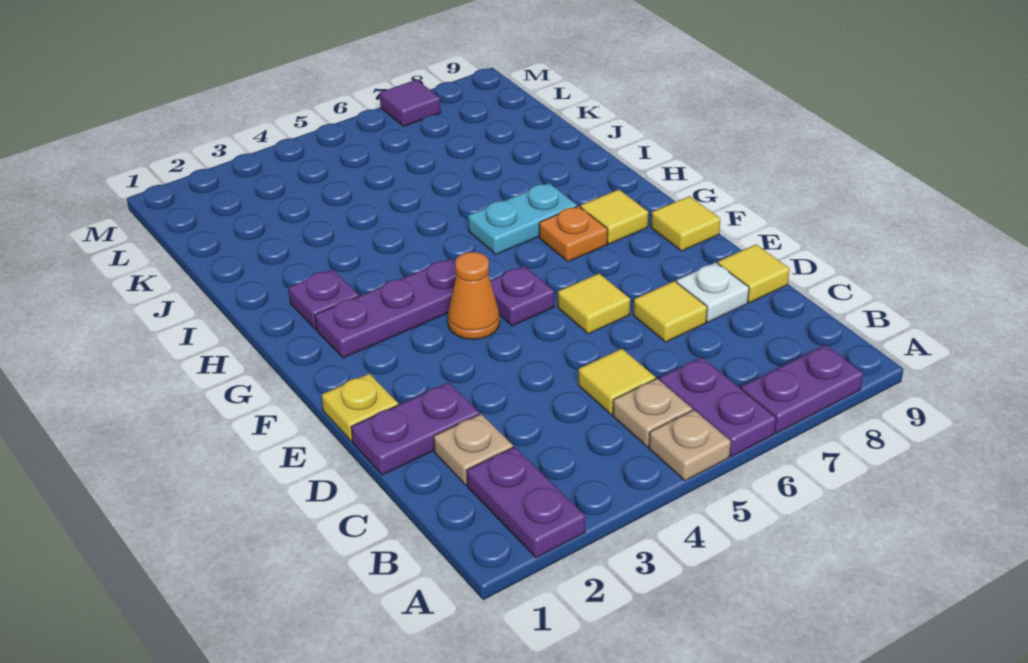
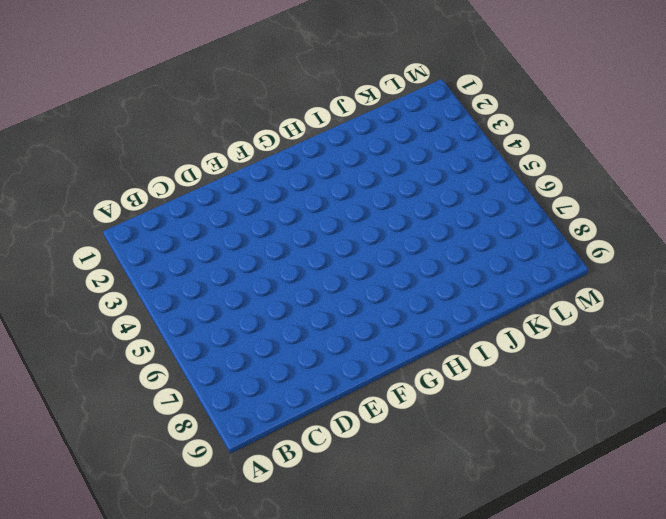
none -> purple plate A2:B2 level 1
none -> tan plate A5 level 1
none -> purple plate A6:B6 level 1

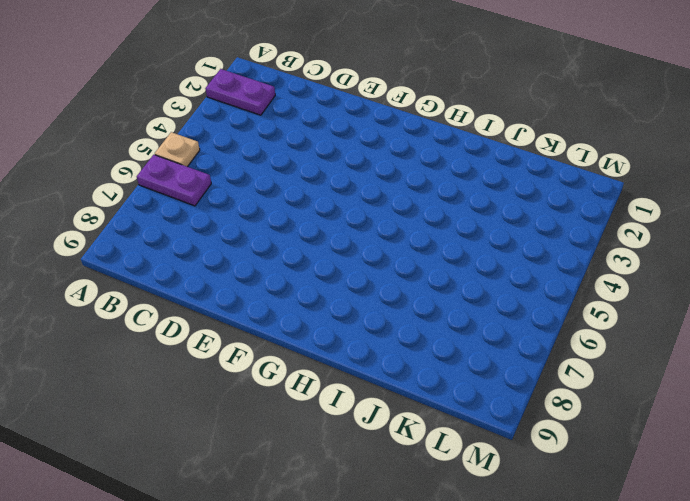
none -> purple plate A7:A8 level 1
none -> tan plate B5 level 1
none -> tan plate C2 level 1

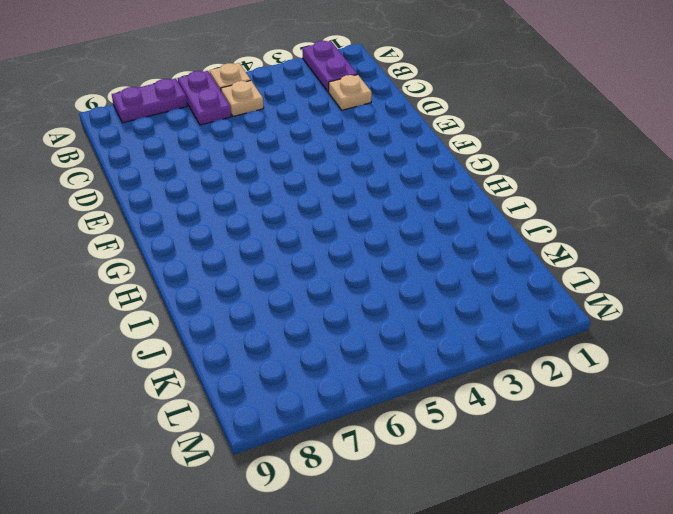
none -> yellow tile C5 level 1
none -> purple plate D1:D2 level 1
none -> yellow tile D7 level 1

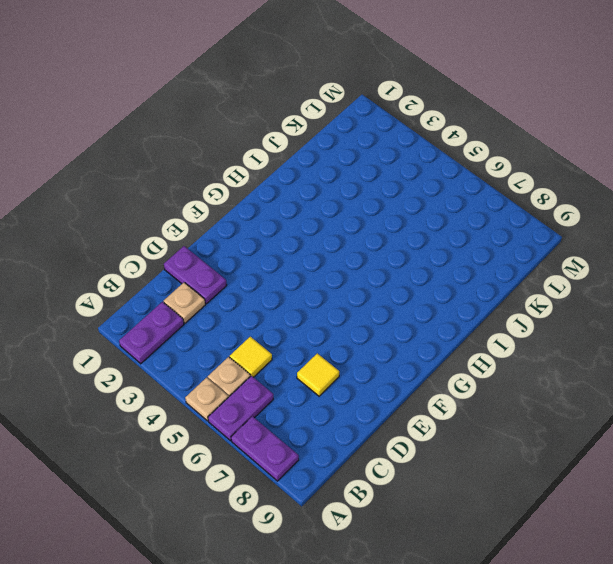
none -> white plate D8 level 1
none -> yellow tile D9 level 1
none -> yellow plate E1 level 1

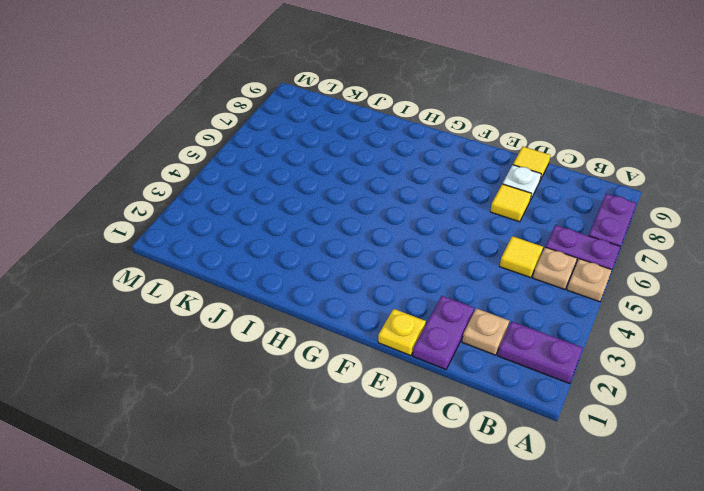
none -> yellow tile E6 level 1
none -> orange cone F4 level 1
none -> purple plate F5 level 1

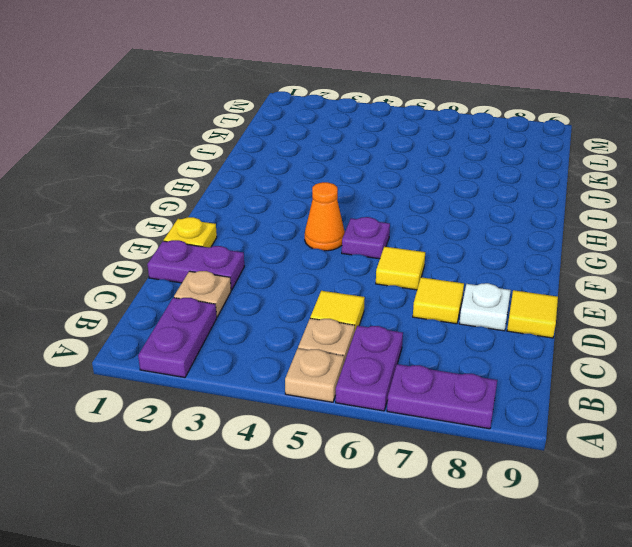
none -> yellow tile F9 level 1
none -> purple plate G2:G4 level 1
none -> orange plate G7 level 1

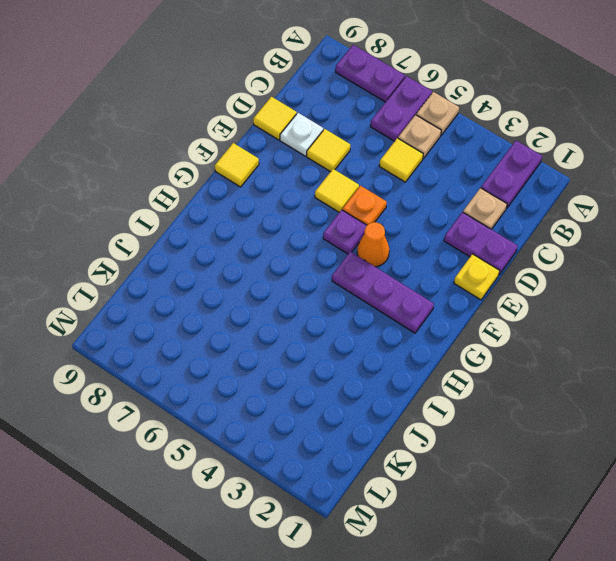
orange plate E5 level 1 -> orange plate G7 level 1
none -> yellow tile G8 level 1
none -> purple plate H2 level 1
none -> cyan plate H6:H7 level 1

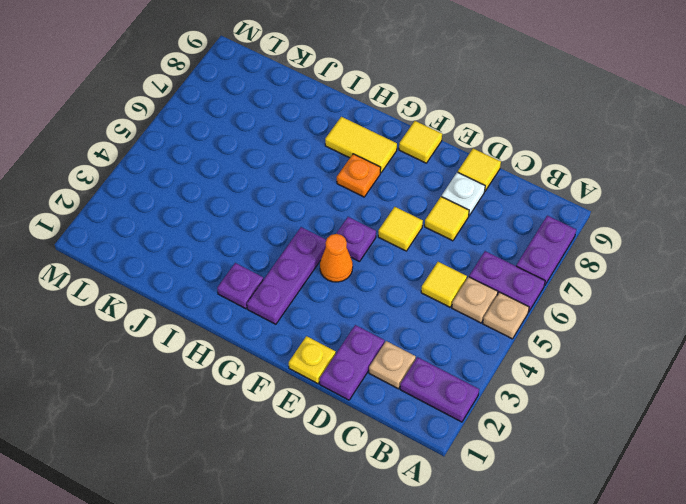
yellow tile G8:H8 level 1 -> yellow tile G8 level 1
none -> cyan plate H6:H7 level 1
none -> purple tile M7 level 1

